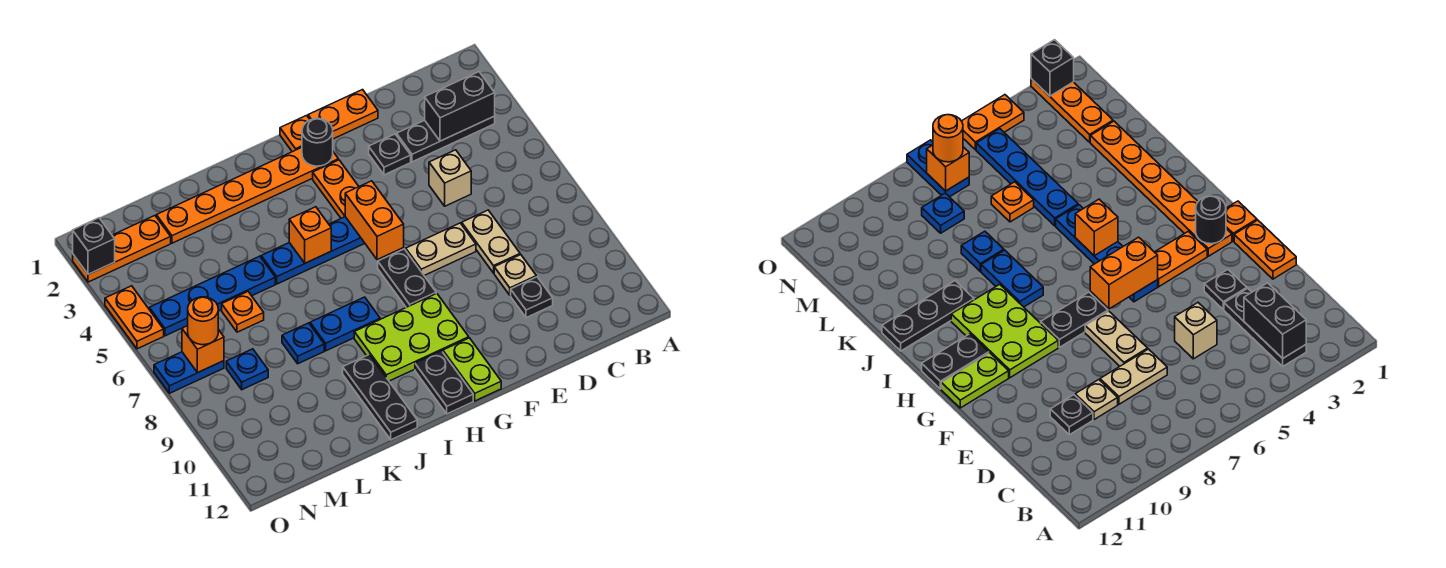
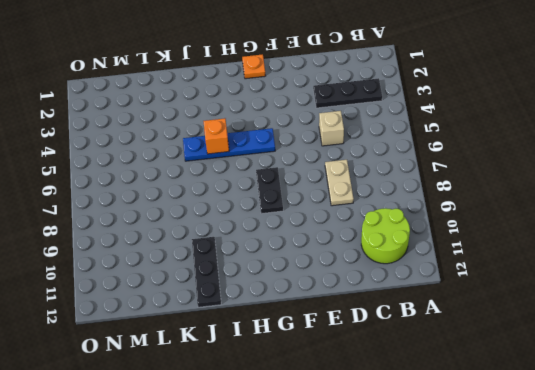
lime round brick B10:C11 level 1 -> none
none -> tan plate D9 level 1
none -> black plate D10 level 1
none -> orange plate E1:F1 level 1
none -> black plate E3 level 1

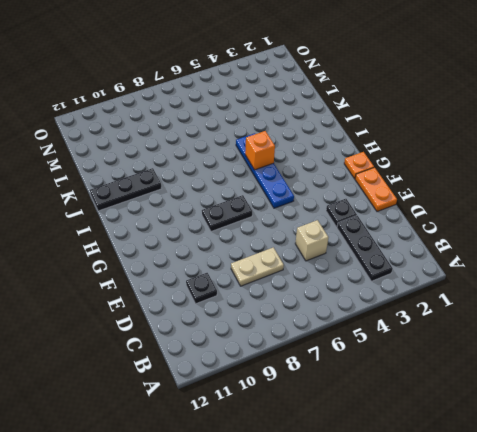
none -> tan plate D9 level 1
none -> tan plate E7:F7 level 1
none -> orange plate G2:L2 level 1
none -> orange plate G3:G4 level 1

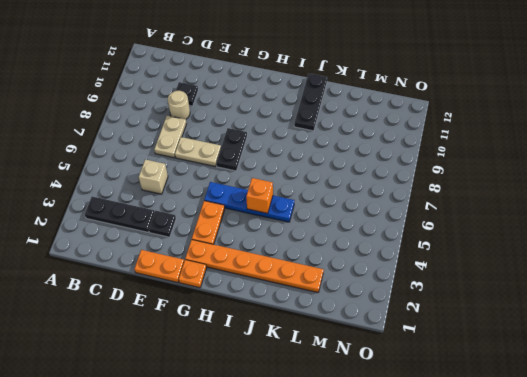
tan round brick D9 level 1 -> tan plate D9 level 1
none -> lime plate G9:I10 level 1
none -> lime plate G11:G12 level 1
none -> black plate H11:H12 level 1
none -> blue plate I8:J8 level 1

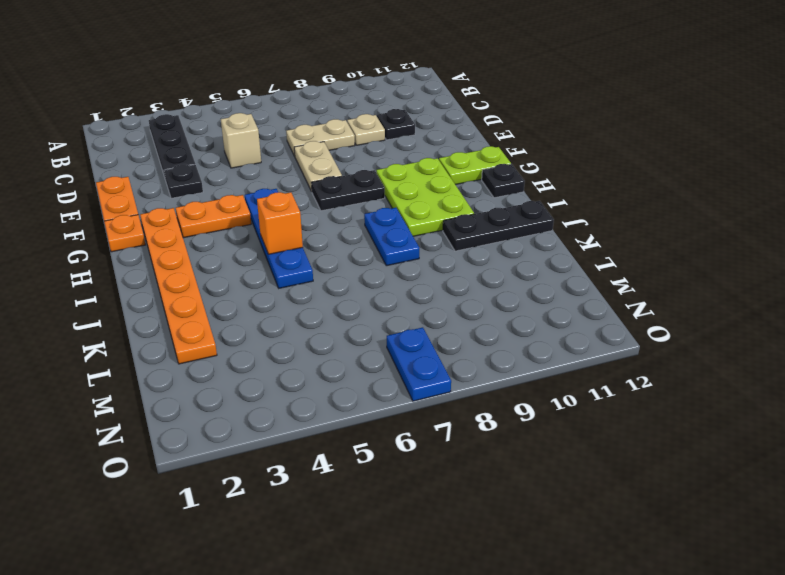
black plate H12 level 1 -> black plate H11:H12 level 1
none -> blue plate K5:N5 level 1
none -> blue plate K8 level 1
none -> orange plate L6 level 1
none -> orange plate M2:O2 level 1

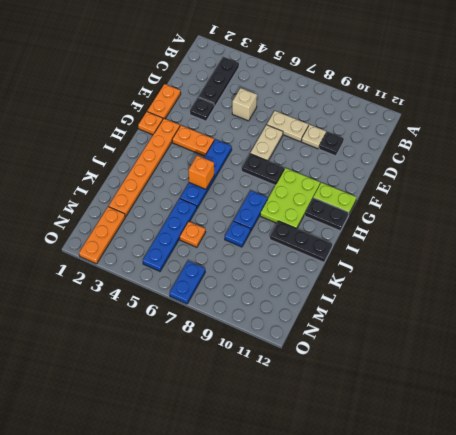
none -> blue plate M8 level 1
none -> orange plate O4:O5 level 1
none -> black brick B3:C3 level 2
none -> black round brick G2 level 2

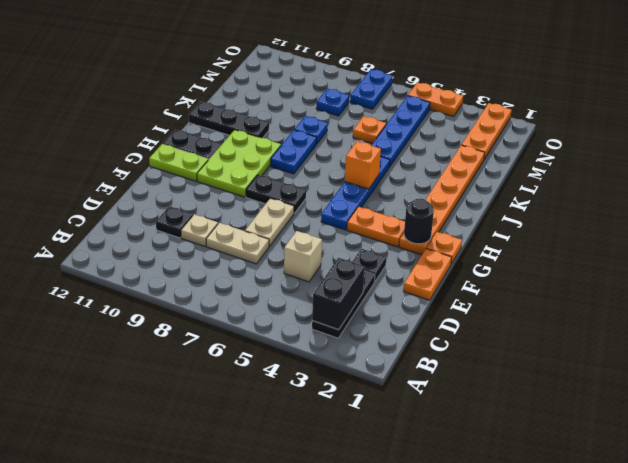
none -> orange brick G5:G6 level 2
none -> orange brick N7 level 2
none -> black brick O2 level 2
none -> orange round brick N7 level 3

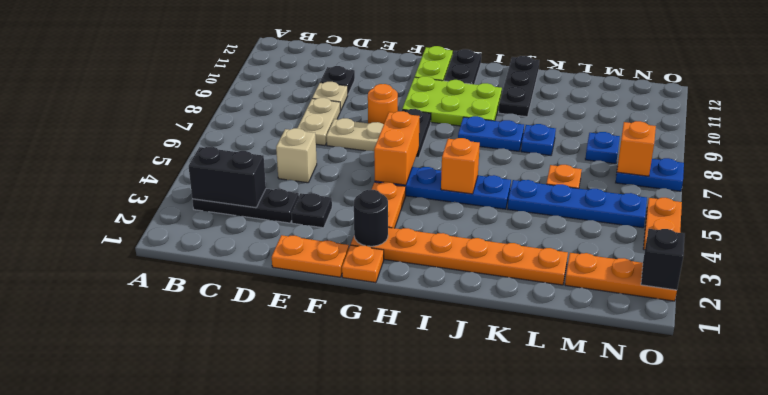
orange round brick F8 level 1 -> orange round brick N7 level 3

